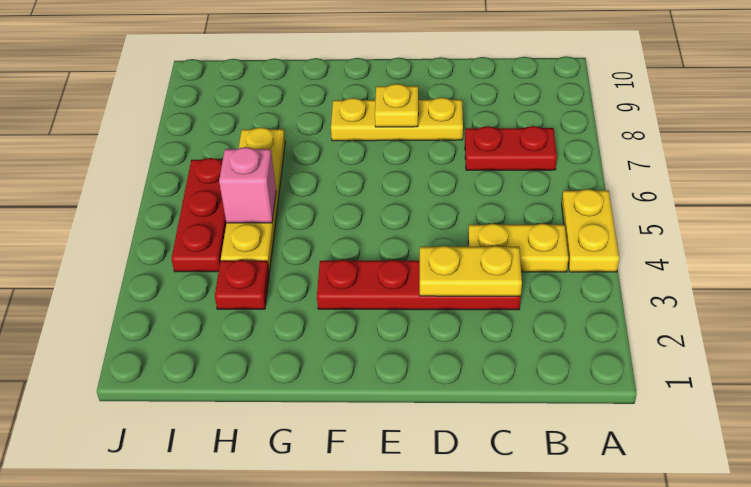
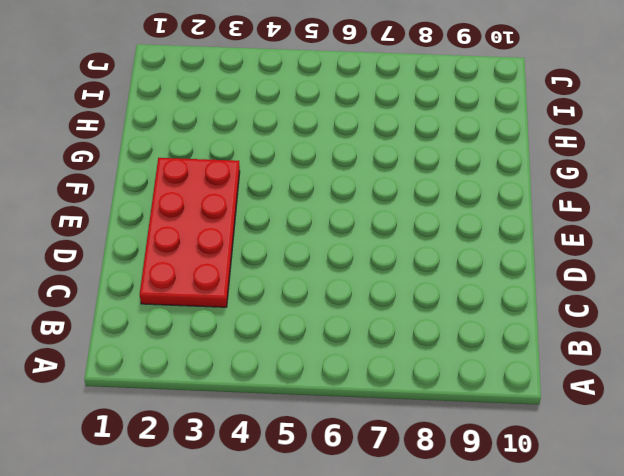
red plate C2:F3 level 1 -> red plate C3:F3 level 1
none -> yellow plate A4:A5 level 1
none -> yellow plate B4:C4 level 1

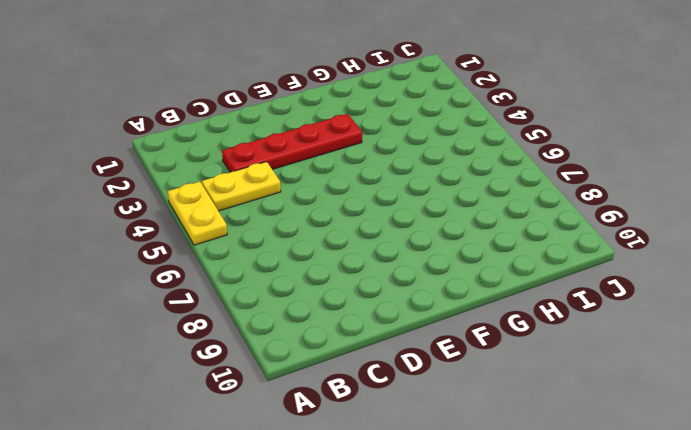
none -> red plate B7:C7 level 1
none -> yellow plate D8:F8 level 1

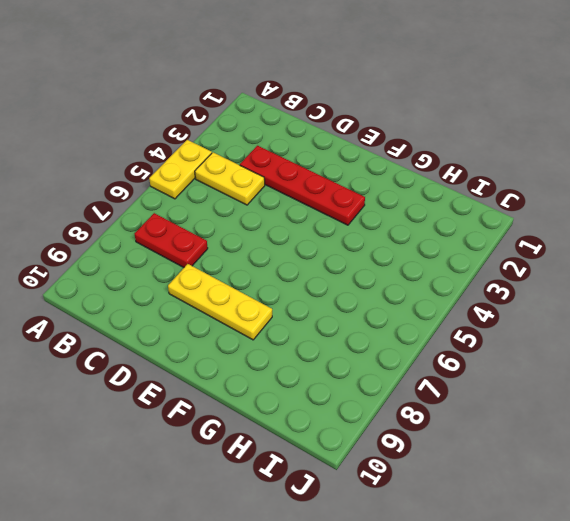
none -> red plate H3 level 1
none -> yellow plate H4:H7 level 1

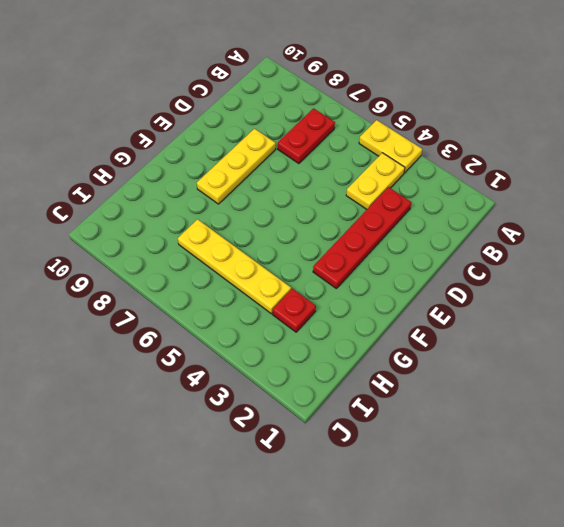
none -> red plate I4:I6 level 1
none -> yellow plate C3:D3 level 2

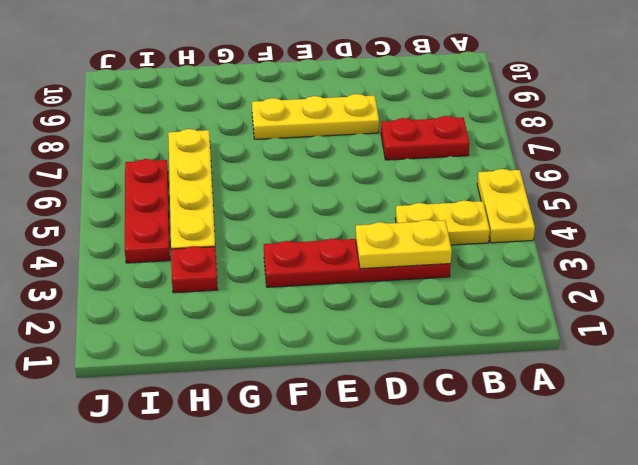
none -> yellow plate E8 level 2
none -> pink brick H5 level 2

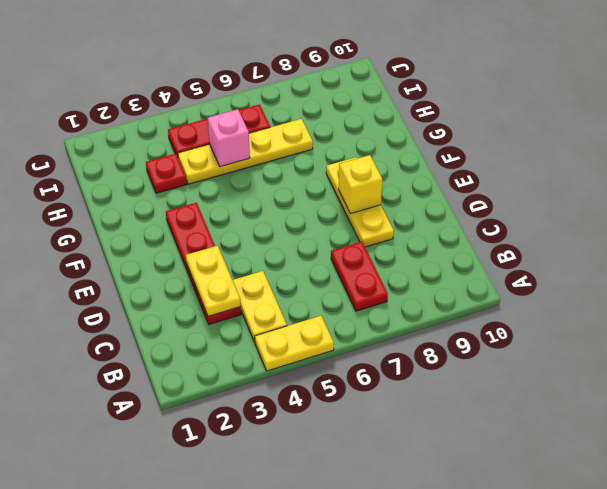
yellow brick E8 level 2 -> yellow plate E8 level 2

